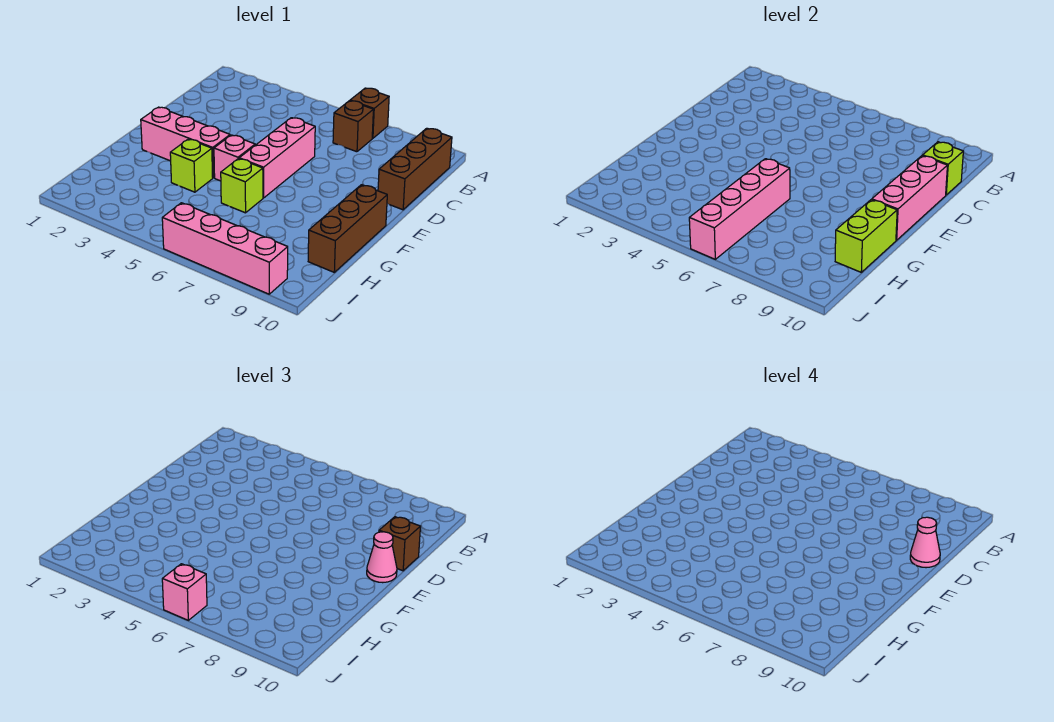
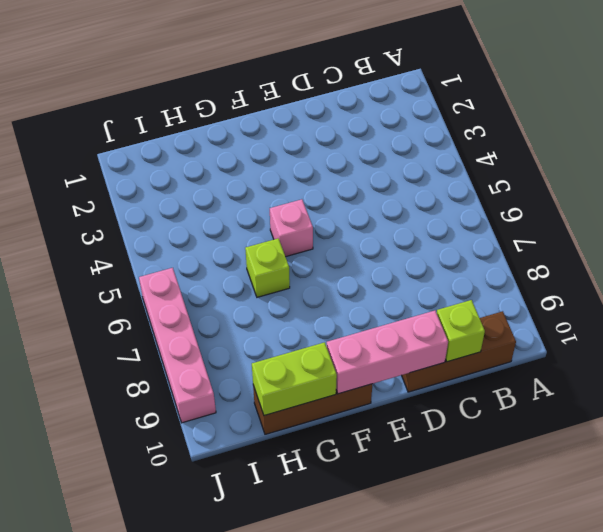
none -> brown brick A7 level 1
none -> brown brick B7 level 1
none -> pink brick D6:F6 level 1

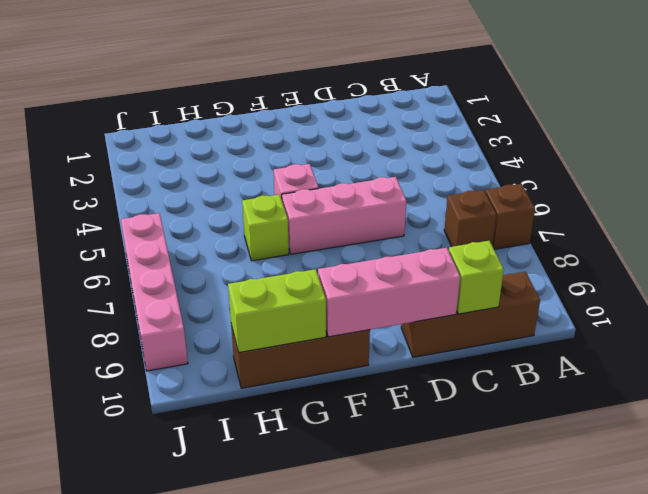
none -> pink brick F2:F4 level 1
none -> lime brick G4 level 1
none -> pink brick G6:J6 level 2

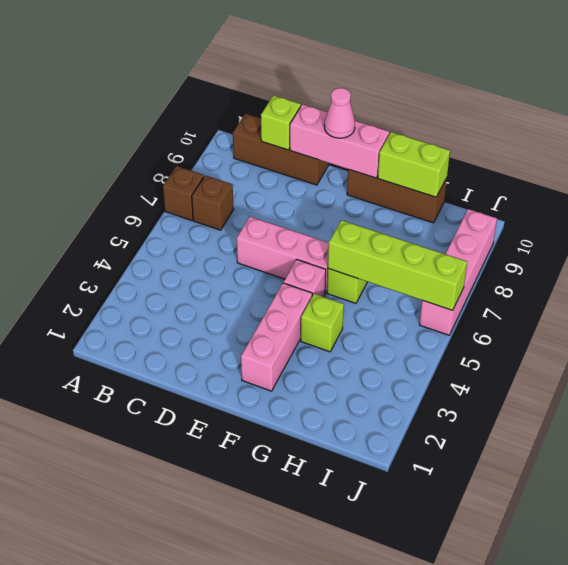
lime brick G6:J6 level 2 -> pink brick G6:J6 level 2
none -> brown brick D10 level 3
none -> pink brick J6 level 3
none -> pink cone D10 level 4

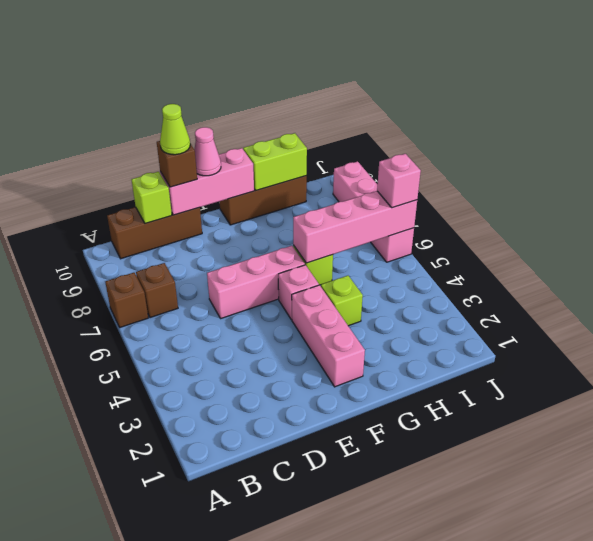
lime cone D10 level 4 -> pink cone D10 level 4

